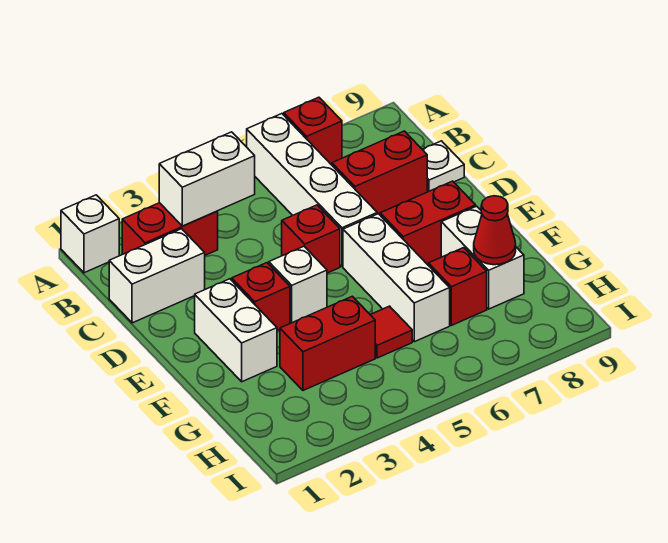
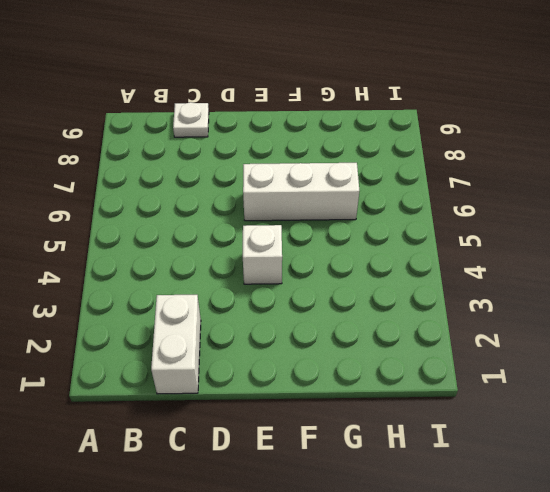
none -> white brick A1 level 1
none -> white brick A6:D6 level 1
none -> red brick A7 level 1

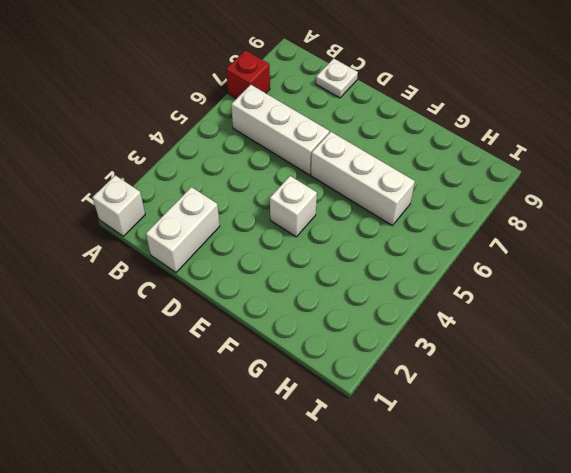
white brick B6:D6 level 1 -> white brick A6:D6 level 1
none -> red brick B2:B3 level 1
none -> red brick C7:C8 level 1
none -> red brick D5 level 1

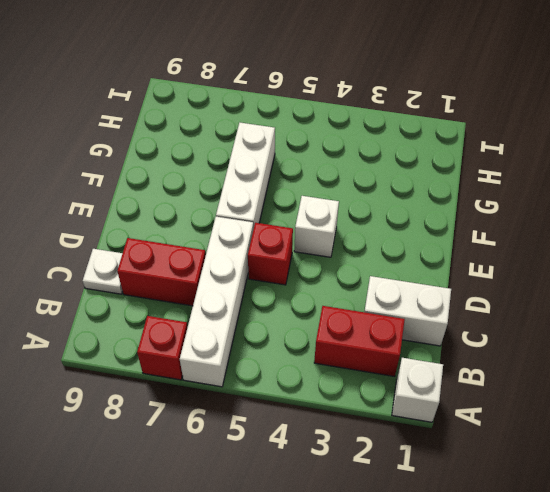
none -> white brick E2:F2 level 1
none -> red brick E3 level 1
none -> red brick E7:E8 level 1

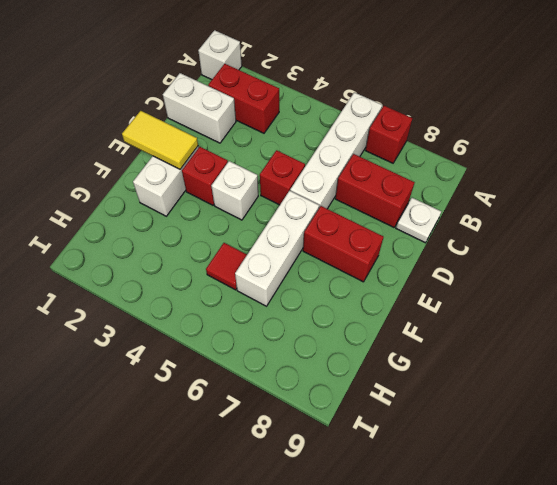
yellow tile E1:E2 level 2 -> none
none -> white brick F8:G8 level 1
none -> red brick G3:G4 level 1
none -> red brick G7 level 1

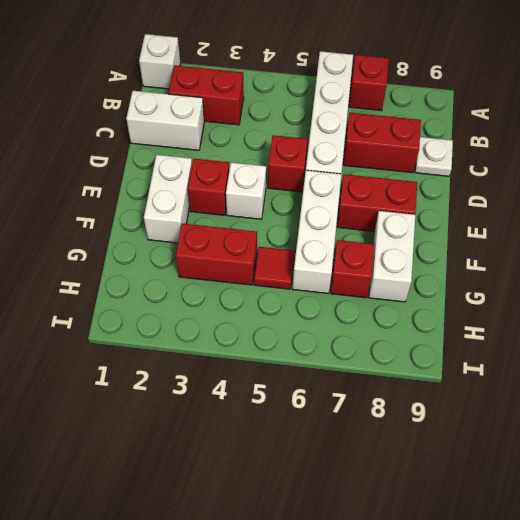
none -> white brick B3:B4 level 2
none -> red cone G8 level 2

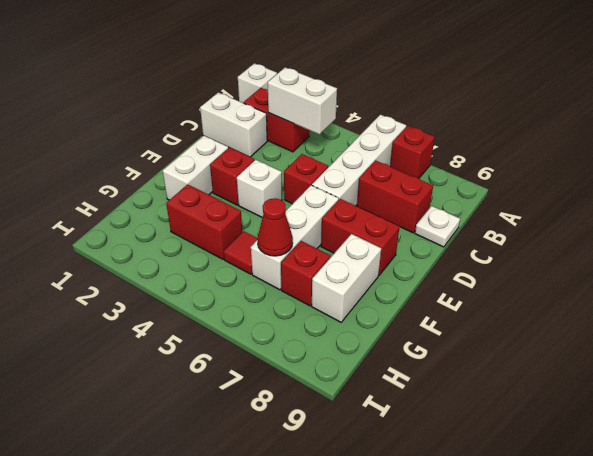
red cone G6 level 2 -> red cone G8 level 2

